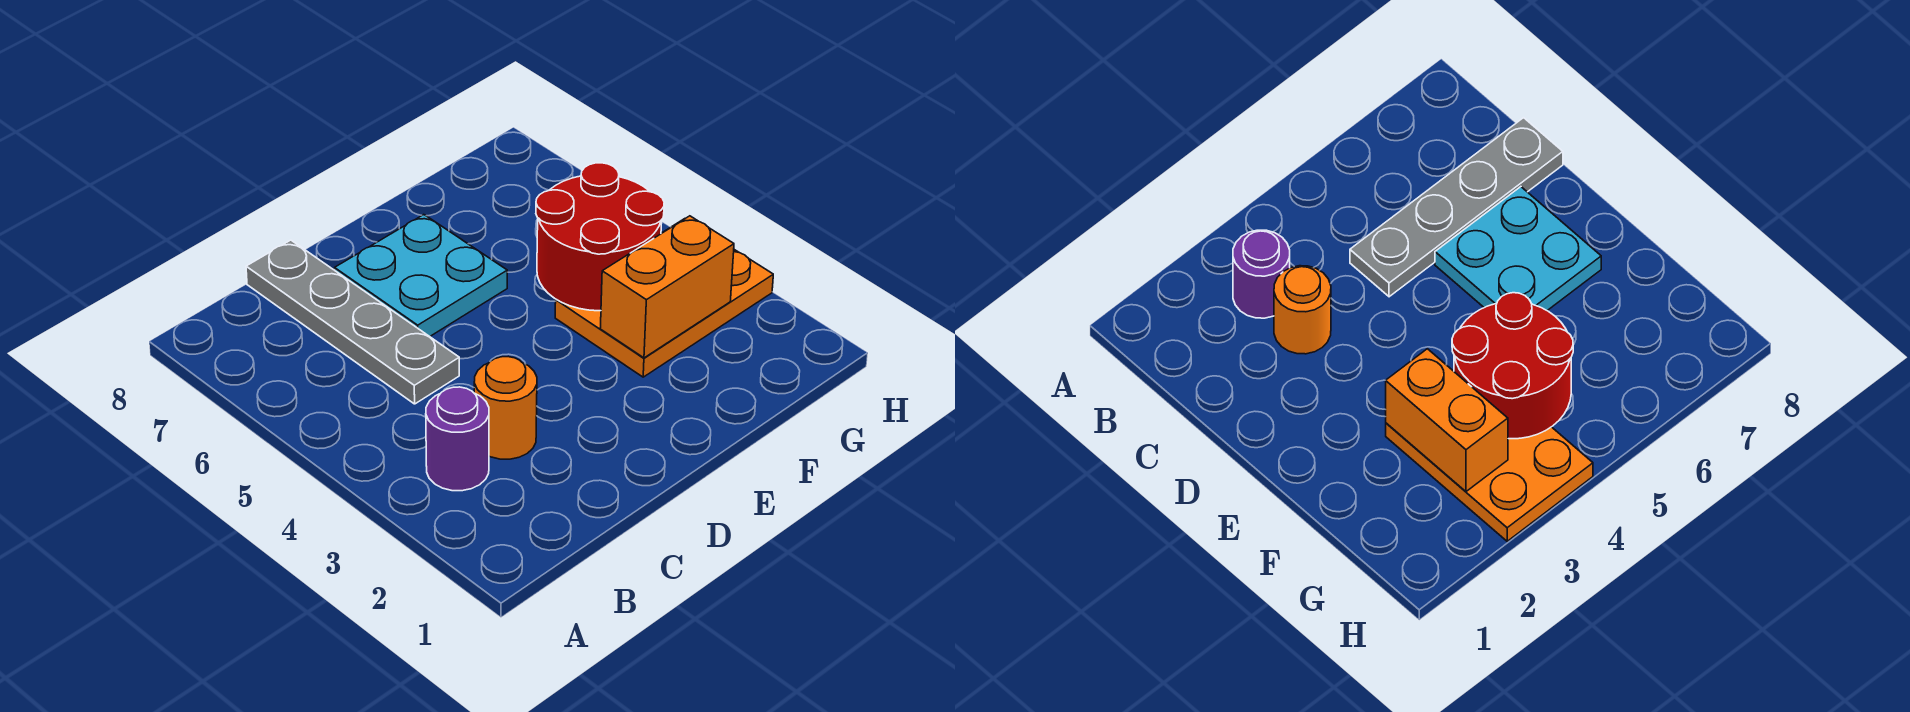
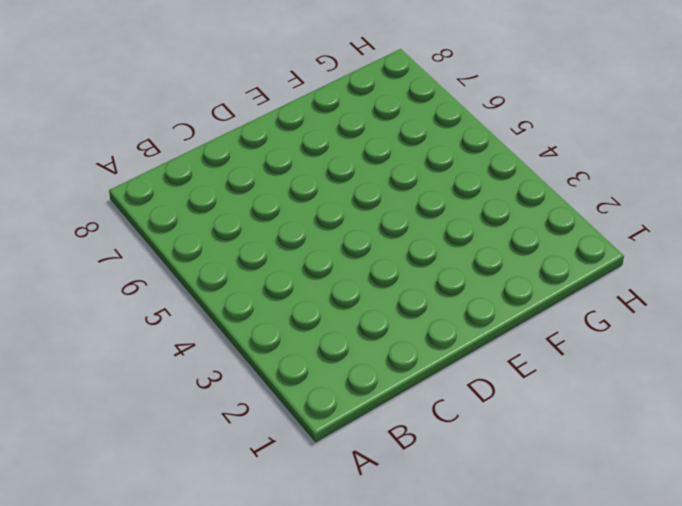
none -> purple round brick B3 level 1
none -> orange round brick C3 level 1

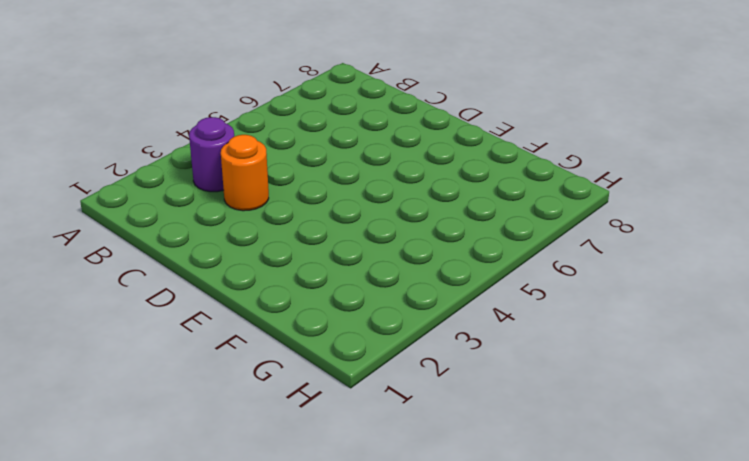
none -> grey plate C5:C8 level 1
none -> cyan plate D6:E7 level 1

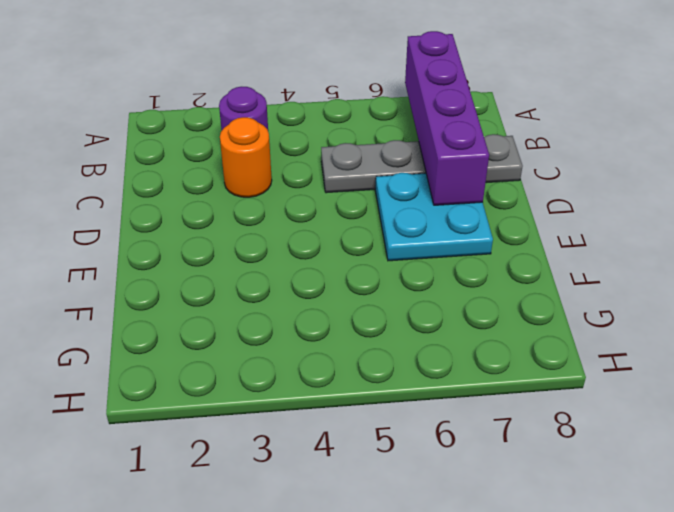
purple brick A7:D7 level 2 -> none
none -> orange plate F3:H4 level 1
none -> orange brick F3:G3 level 2

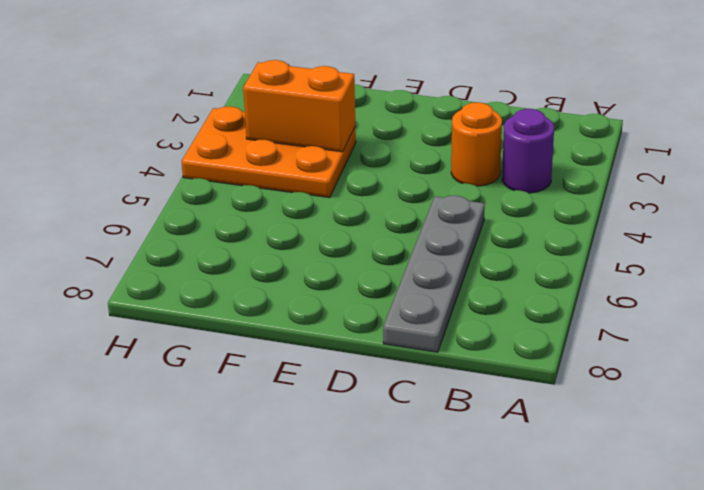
none -> cyan plate D6:E7 level 1
none -> red round brick F4:G5 level 2

